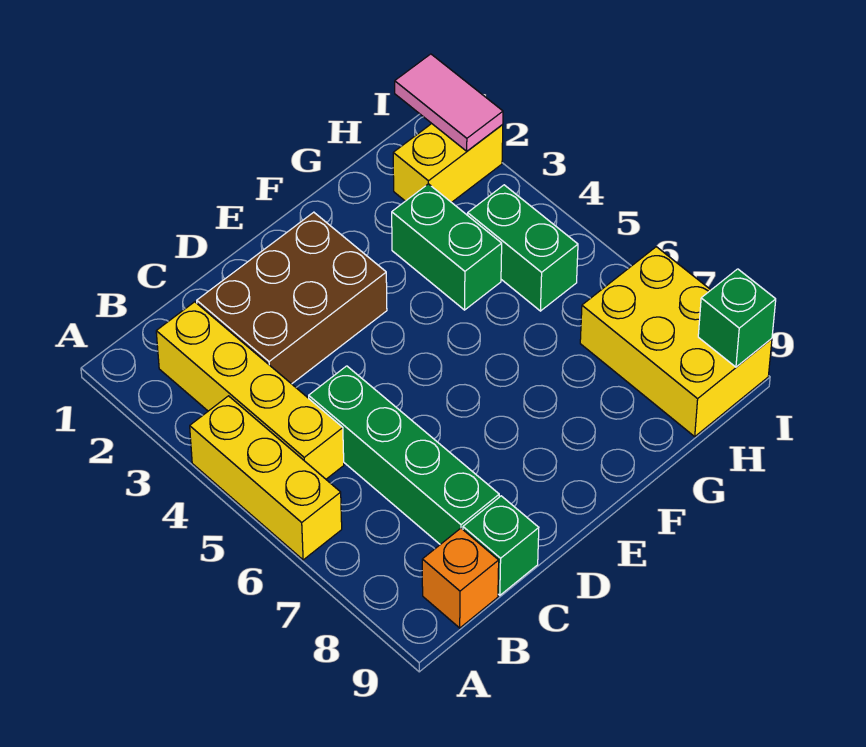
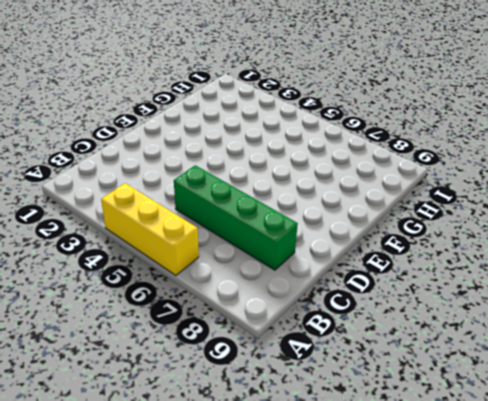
none -> yellow brick B2:B5 level 1
none -> orange brick B9 level 1
none -> brown brick C2:E3 level 1

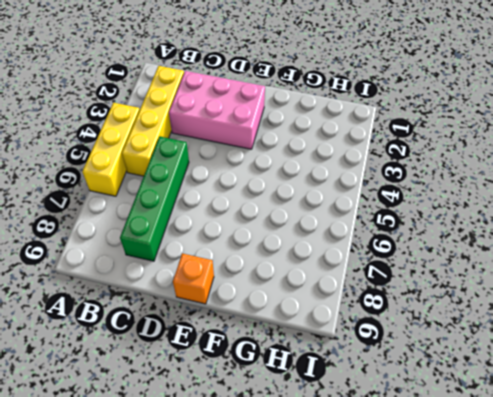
pink brick C2:E3 level 1 -> brown brick C2:E3 level 1
orange brick E9 level 1 -> orange brick B9 level 1
none -> green brick C9 level 1
none -> green brick G3:G4 level 1
none -> yellow brick H2:I2 level 1

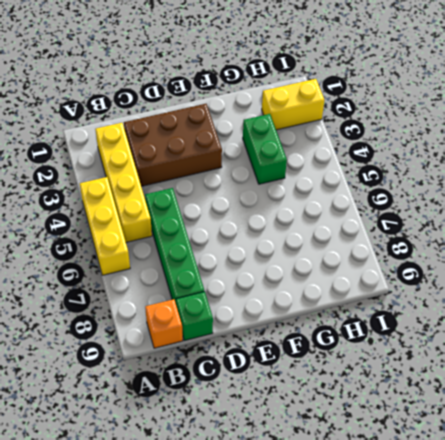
none -> green brick H4:H5 level 1
none -> yellow brick H7:I9 level 1
none -> pink tile I1:I2 level 2

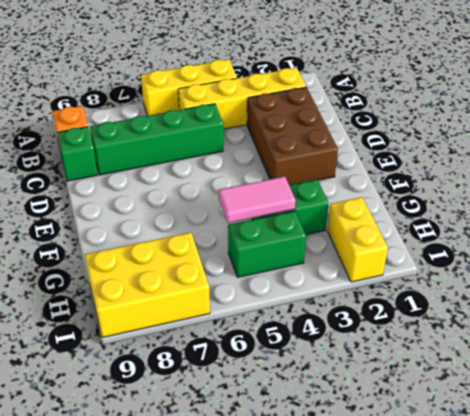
pink tile G4:G5 level 2 -> pink tile I1:I2 level 2
none -> green brick I9 level 2

